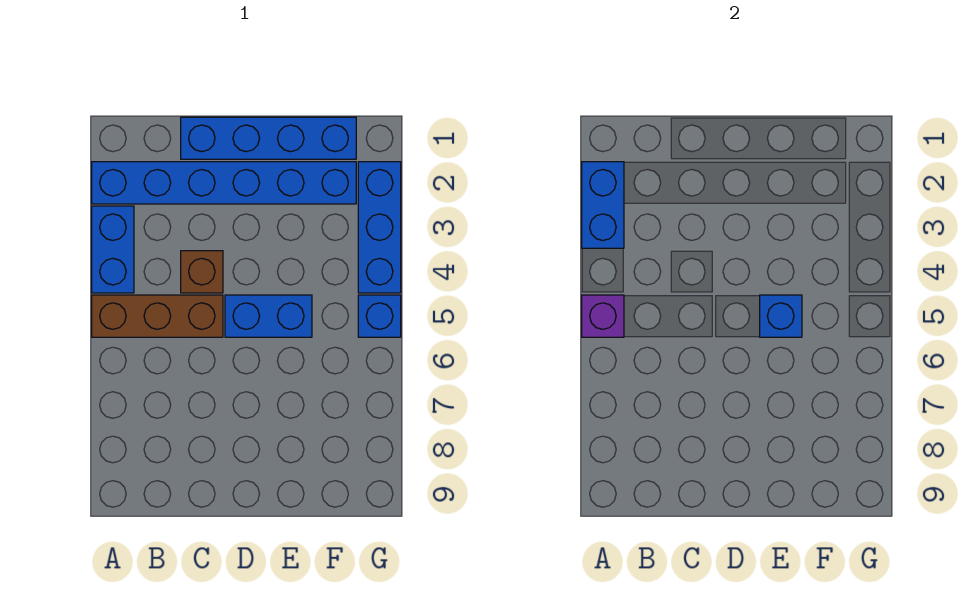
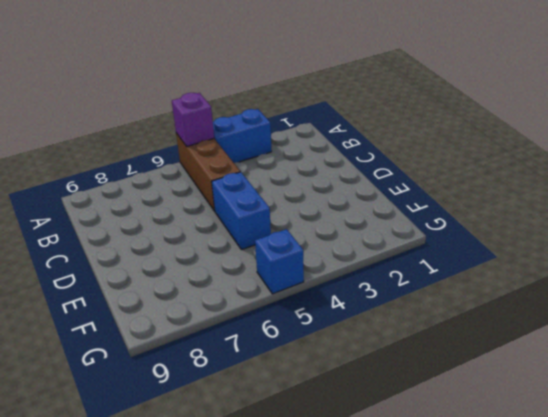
none -> blue brick A2:F2 level 1
none -> blue brick C1:F1 level 1

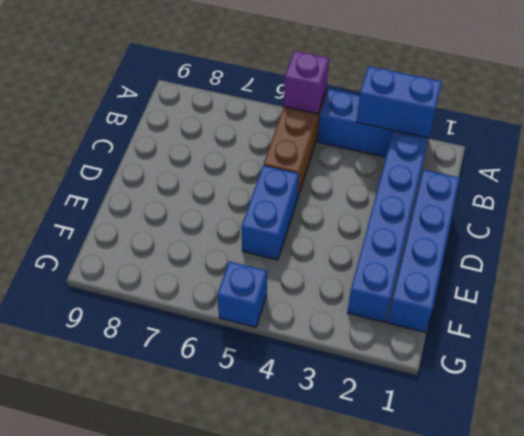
none -> brown brick C4 level 1
none -> blue brick G2:G4 level 1

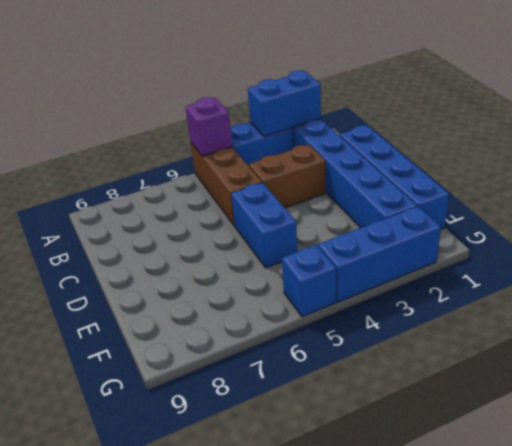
brown brick C3:C4 level 1 -> brown brick C4 level 1
none -> blue brick E5 level 2

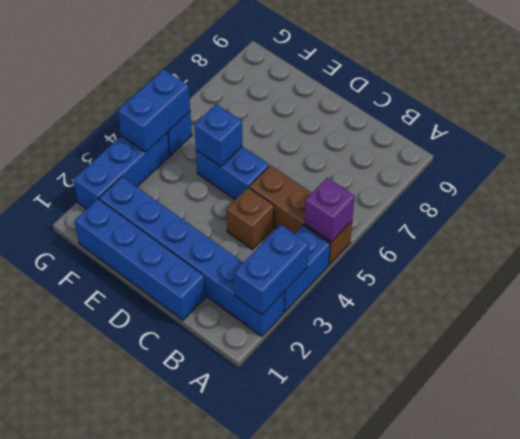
blue brick G4:G5 level 2 -> none

